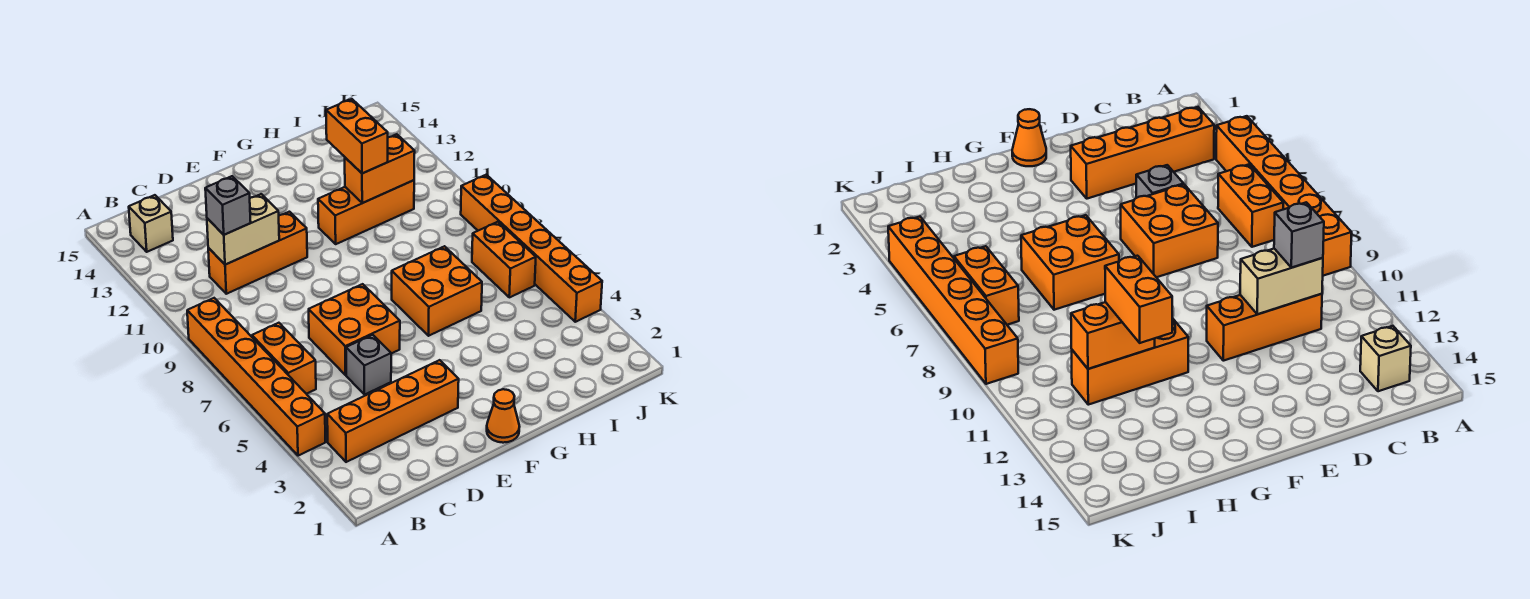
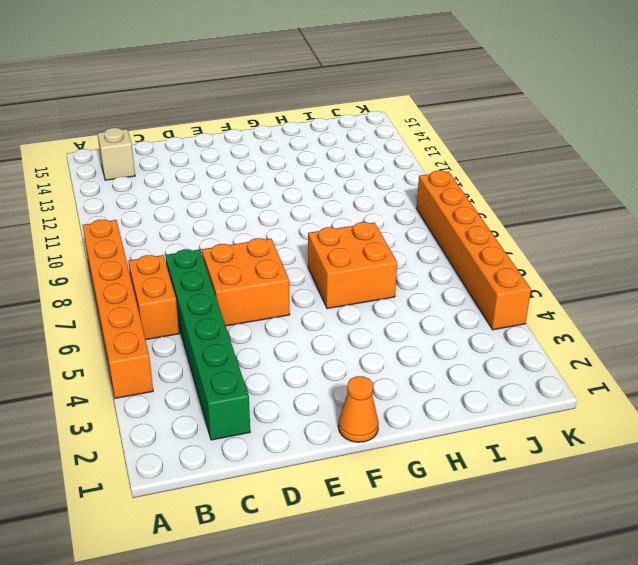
green brick C2:C7 level 1 -> orange brick B3:E3 level 1
none -> orange brick C11:E11 level 1
none -> grey brick D5 level 1
none -> orange brick G11:I11 level 1

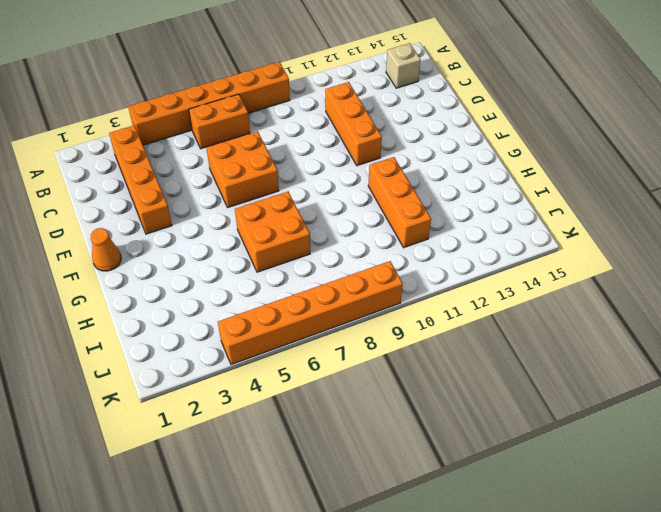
none -> grey brick D5 level 1
none -> orange brick J6:J7 level 1
none -> tan brick C11:D11 level 2

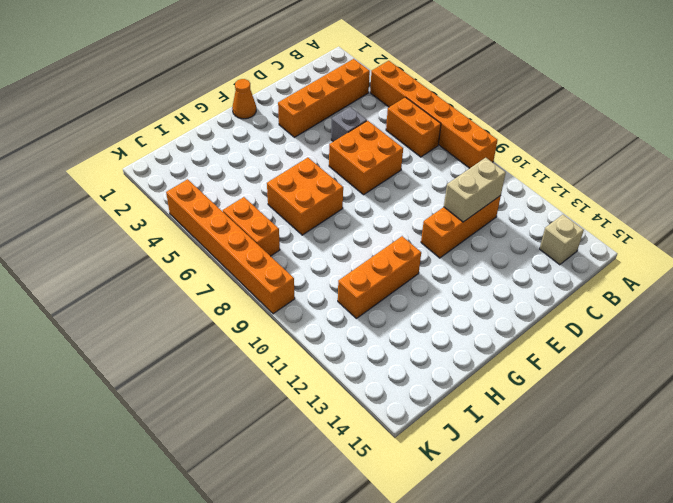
none -> orange brick H11:I11 level 2
none -> grey brick C11 level 3
none -> orange brick H11:H12 level 3

